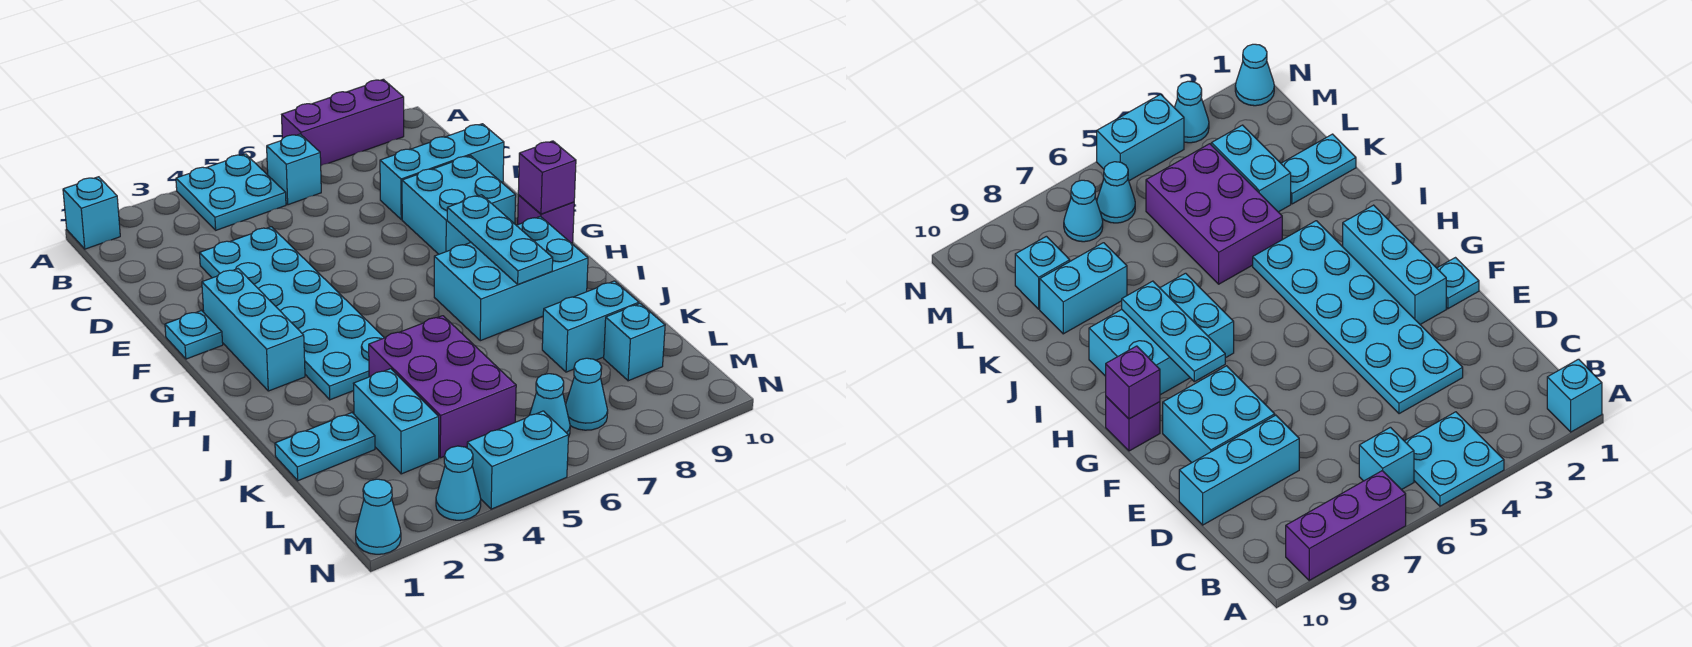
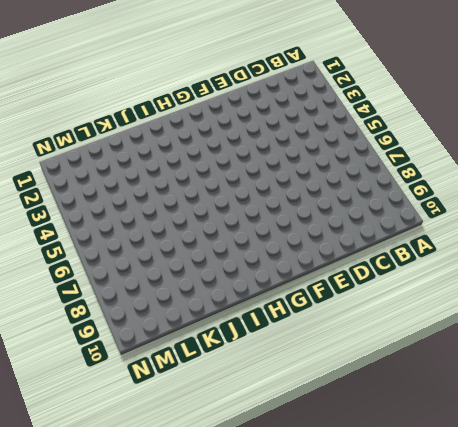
none -> cyan brick A1 level 1
none -> cyan plate A4:B5 level 1
none -> purple brick A7:A9 level 1

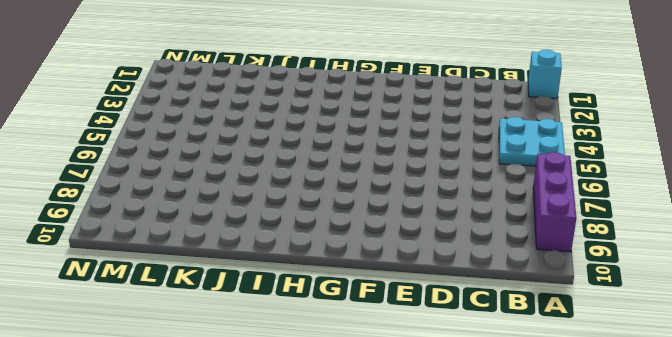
none -> cyan brick B6 level 1
none -> cyan plate D3:I4 level 1
none -> cyan brick D8:D10 level 1

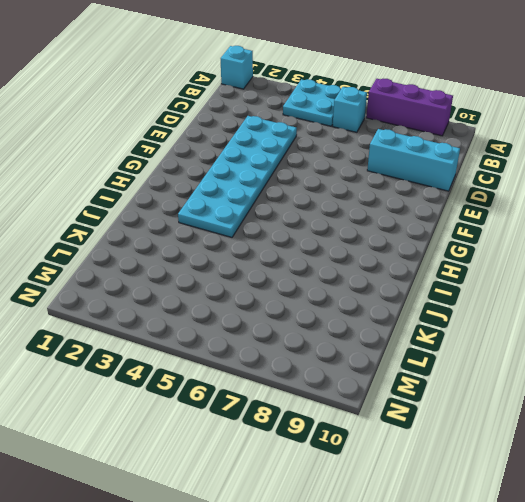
none -> cyan brick E8:F9 level 1
none -> cyan plate F1 level 1
none -> cyan brick F2:H2 level 1

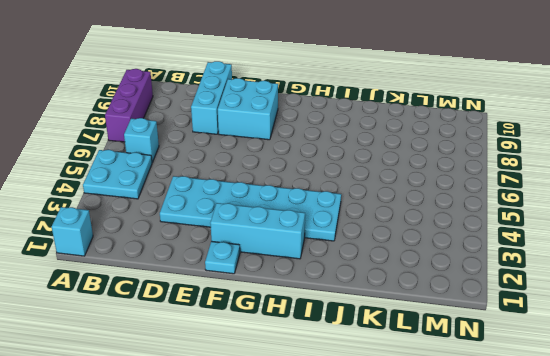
none -> purple brick G10 level 1
none -> cyan brick H7:I9 level 1
none -> purple brick J4:L5 level 1

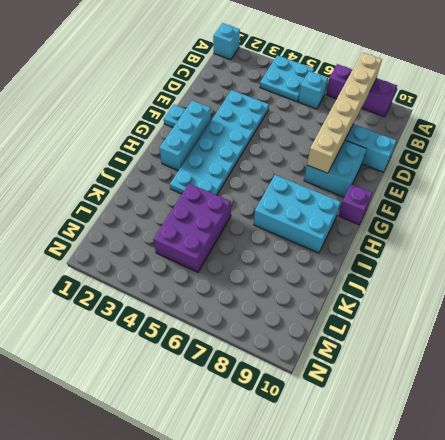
tan brick A8:F8 level 2 -> none
none -> cyan plate K1:K2 level 1
none -> cyan brick K3:L3 level 1
none -> cyan brick K8:K9 level 1

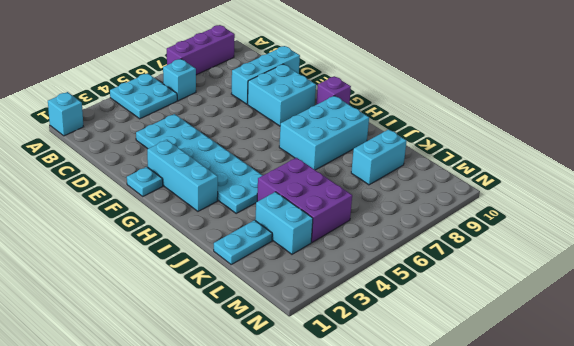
none -> cyan brick L9 level 1
none -> cyan cone M6 level 1
none -> cyan cone M7 level 1

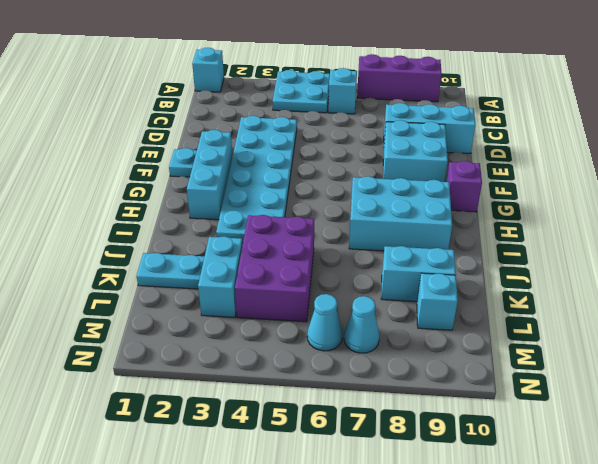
none -> cyan cone N1 level 1
none -> cyan cone N3 level 1
none -> cyan brick N4:N5 level 1

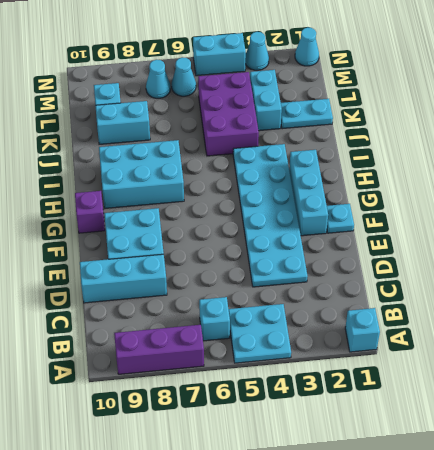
none -> cyan plate G8:I8 level 2
none -> purple brick G10 level 2

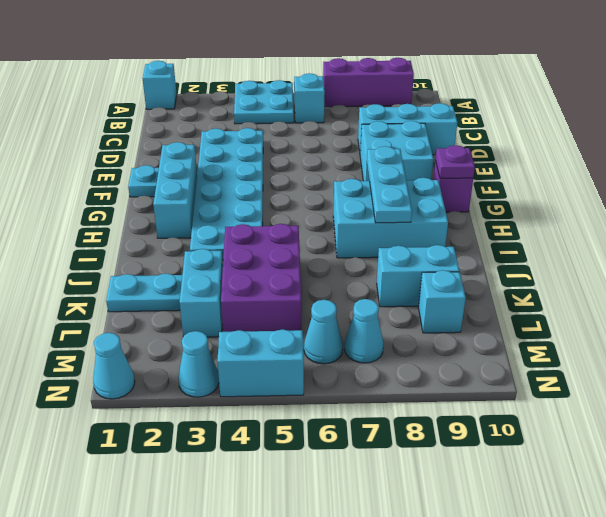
purple plate G10 level 2 -> purple brick G10 level 2

